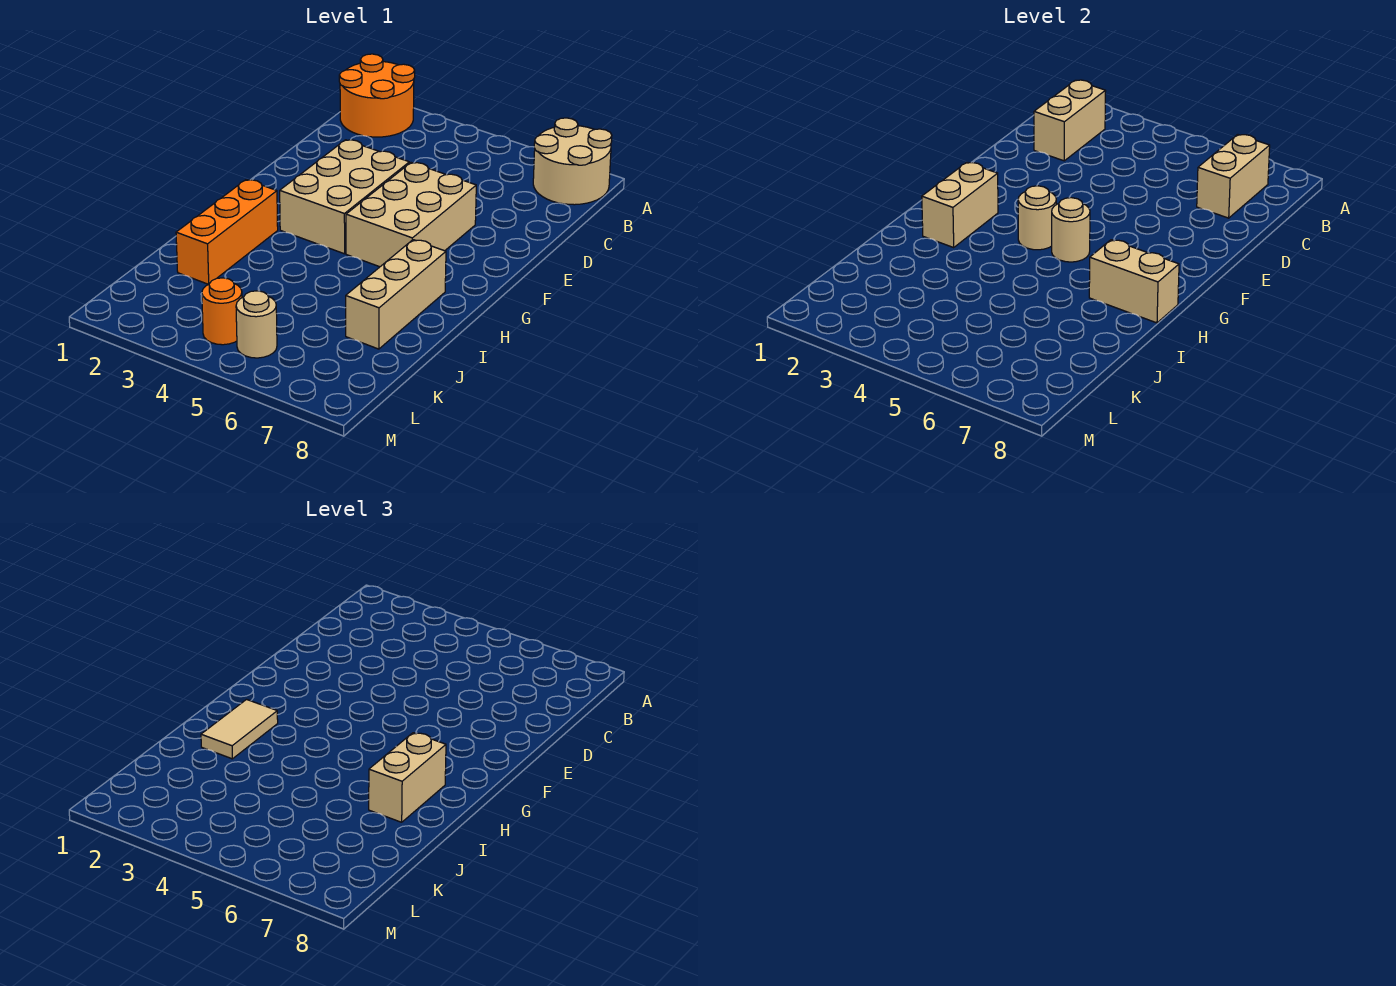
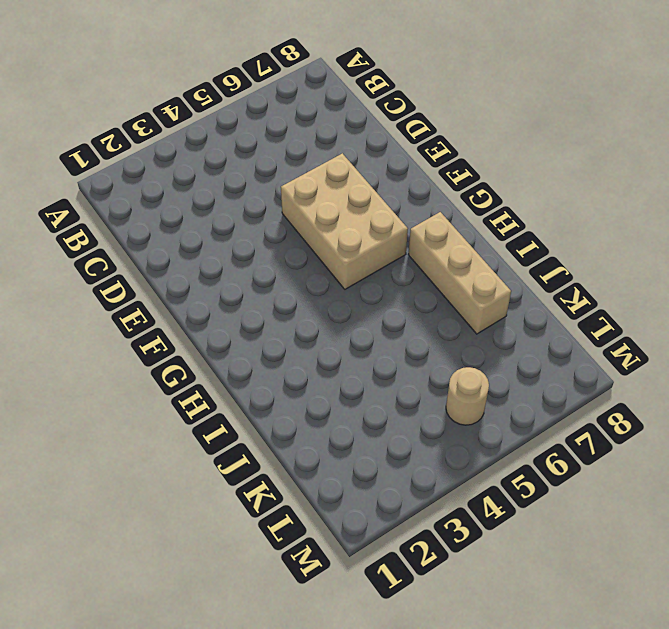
none -> orange round brick A1:B2 level 1
none -> tan round brick A7:B8 level 1
none -> tan brick E3:G4 level 1

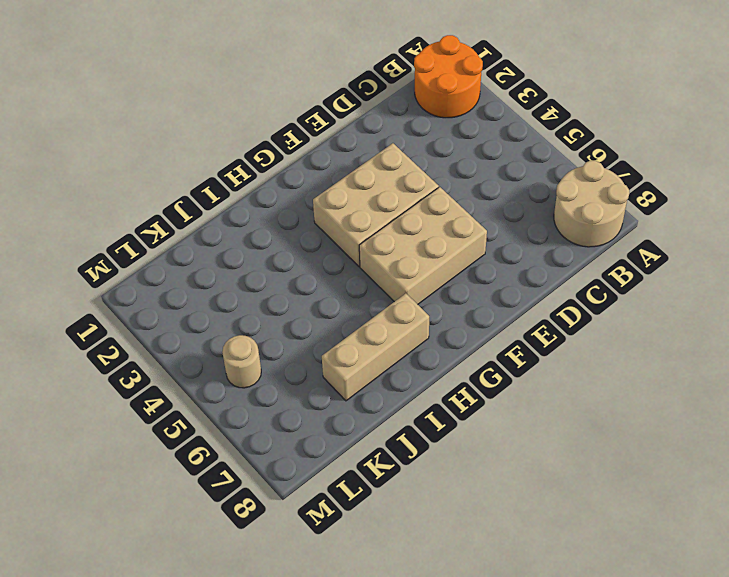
none -> orange brick H2:J2 level 1
none -> orange round brick L4 level 1
none -> tan brick B2:C2 level 2

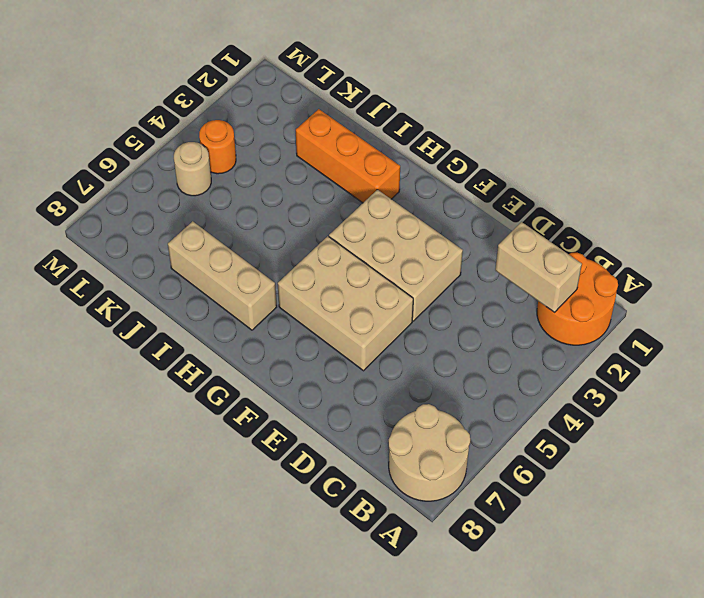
none -> tan brick B7:C7 level 2
none -> tan brick G2:H2 level 2
none -> tan round brick G4 level 2

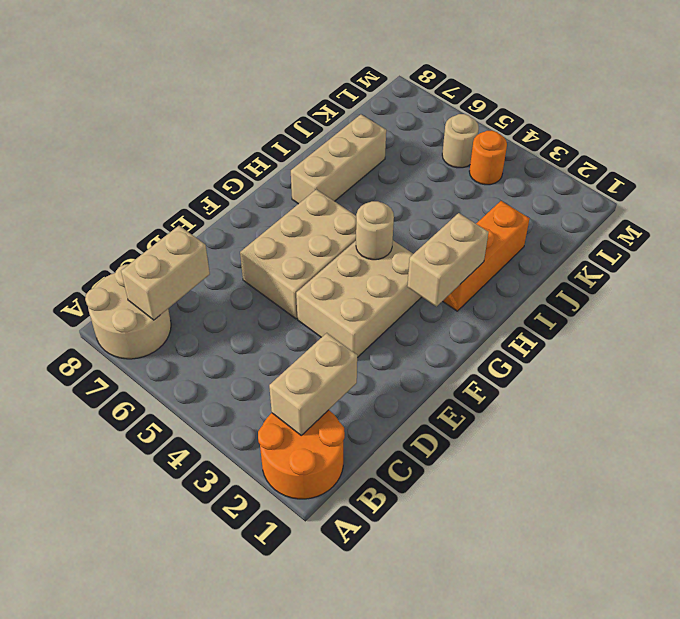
none -> tan round brick G5 level 2
none -> tan brick H7:H8 level 2
none -> tan tile H2:I2 level 3

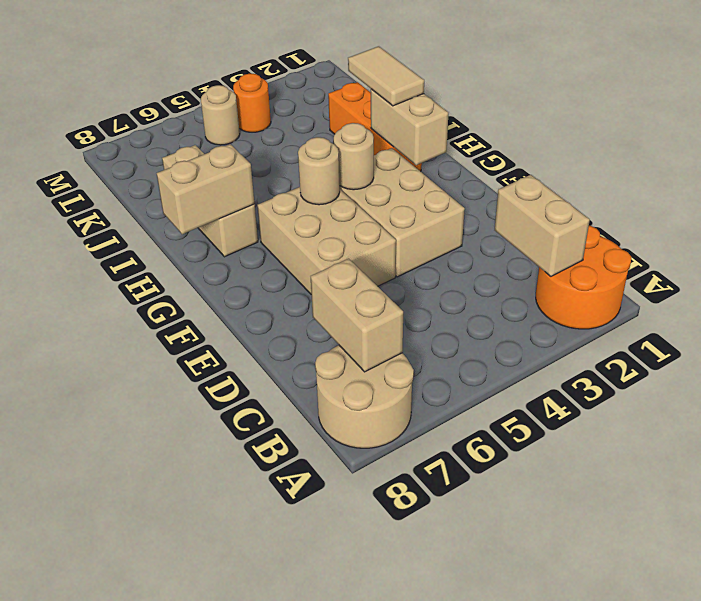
none -> tan brick H7:I7 level 3

